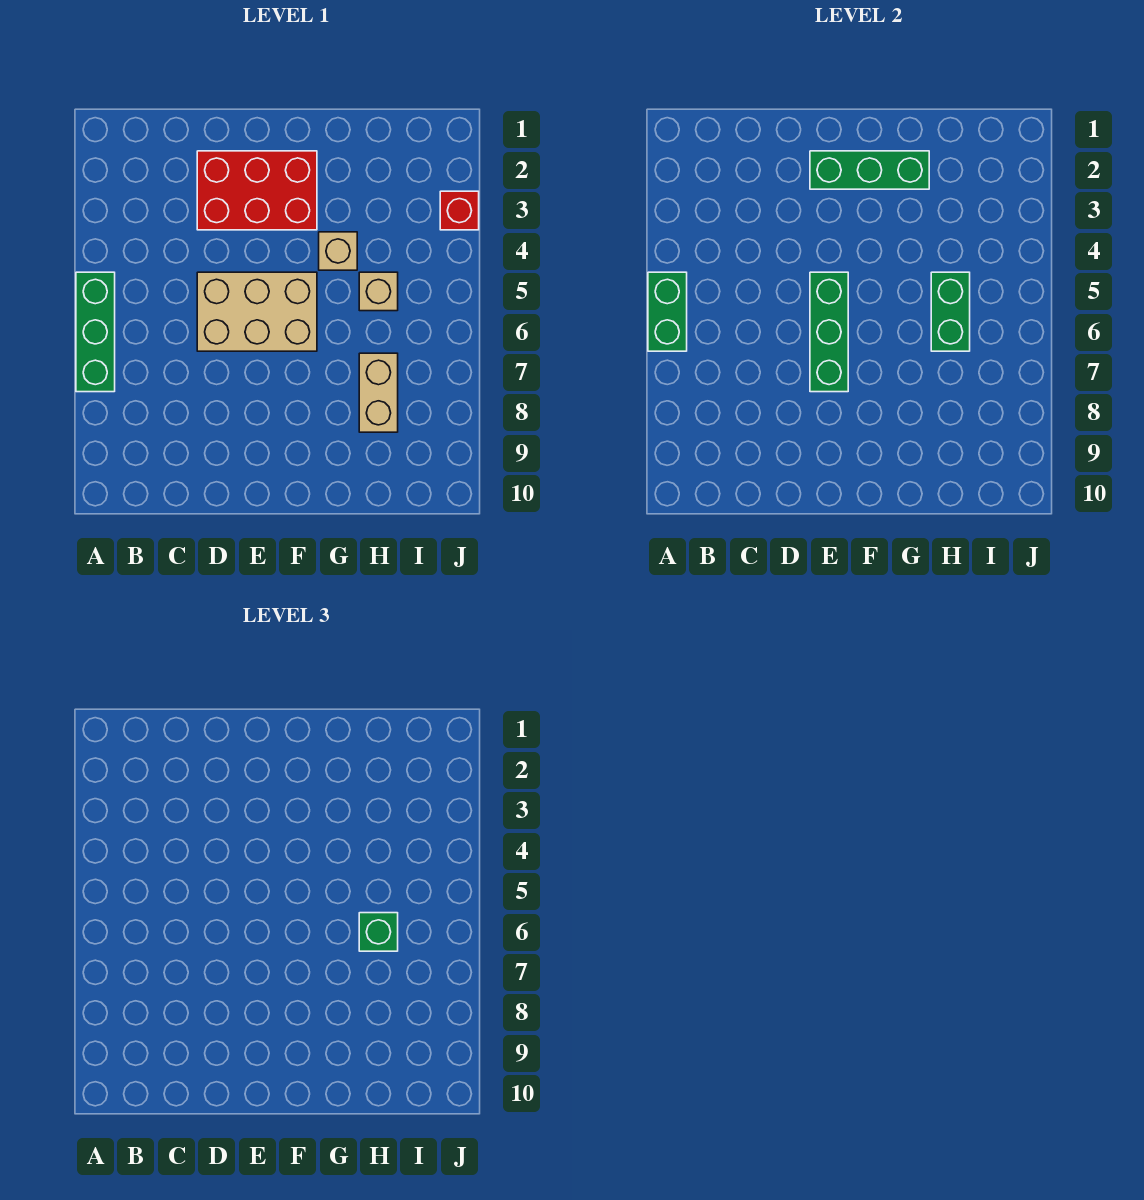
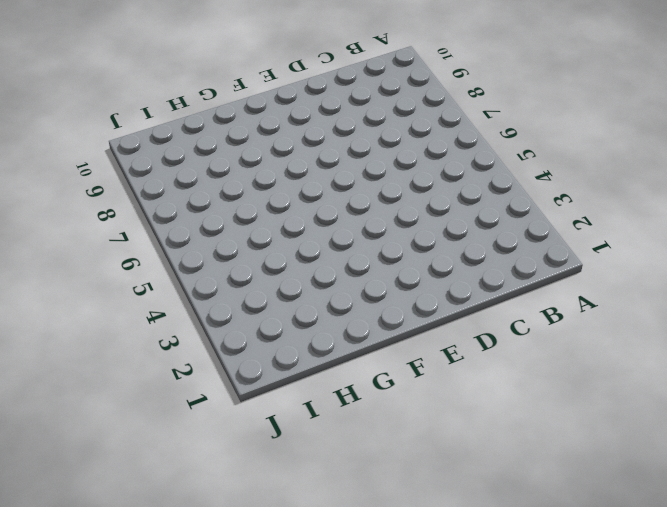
none -> green brick A5:A7 level 1
none -> red brick D2:F3 level 1
none -> tan brick D5:F6 level 1

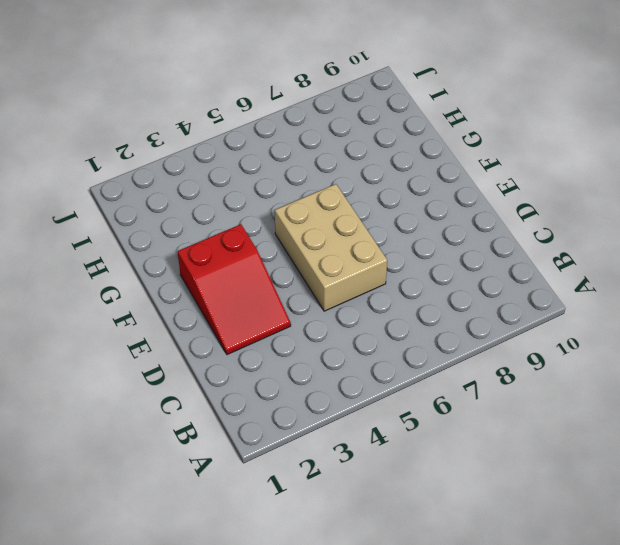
red slope D2:F3 level 1 top F -> red brick D2:F3 level 1
none -> green brick A5:A7 level 1
none -> tan brick G4 level 1
none -> tan brick H5 level 1

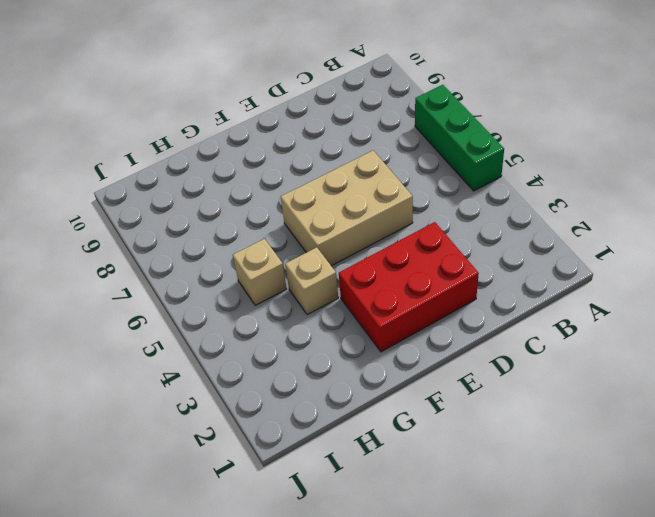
none -> tan brick H7:H8 level 1
none -> red brick J3 level 1
none -> green brick A5:A6 level 2

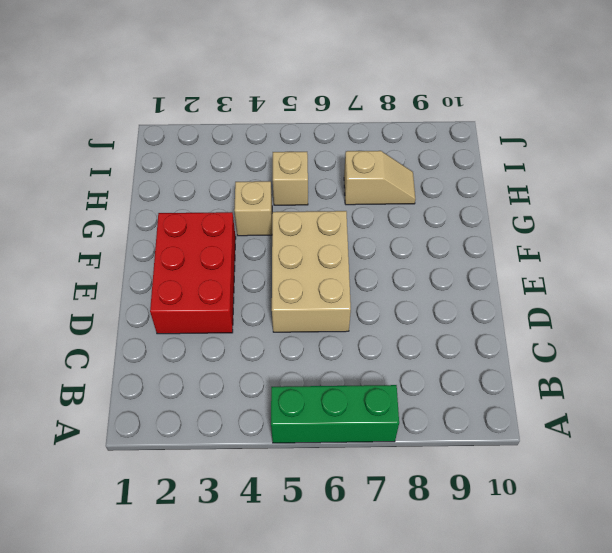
tan slope H7:H8 level 1 top 7 -> tan brick H7:H8 level 1
none -> red brick J3 level 1
none -> green brick A5:A6 level 2
none -> green brick E2:G2 level 2

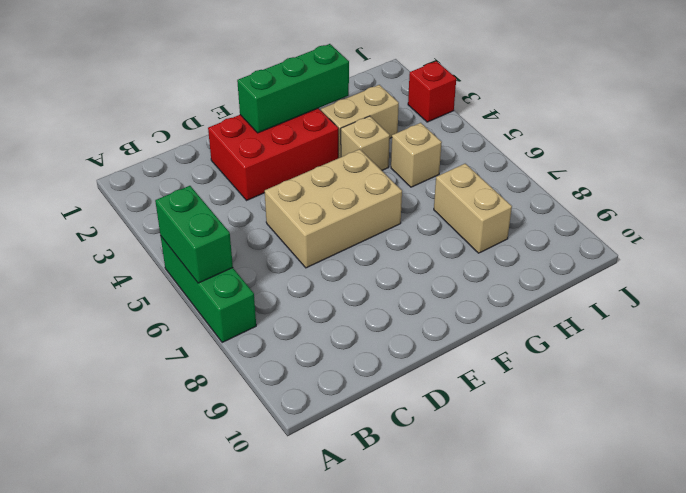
tan brick G3:H3 level 1 -> none
none -> green brick E5:E7 level 2
none -> green brick H5:H6 level 2
none -> green brick H6 level 3

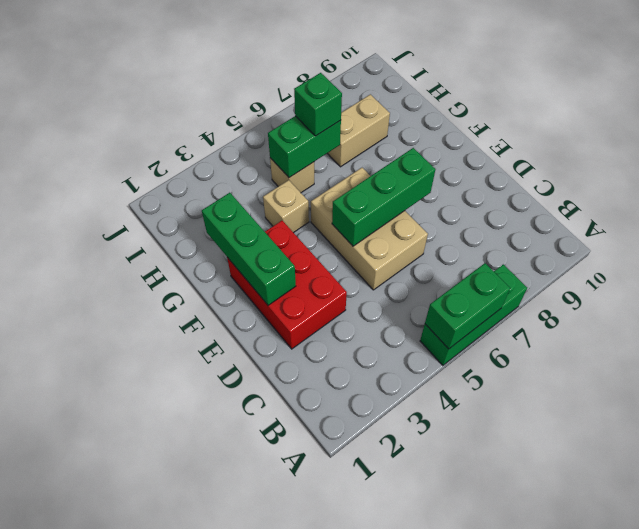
none -> red brick J3 level 1

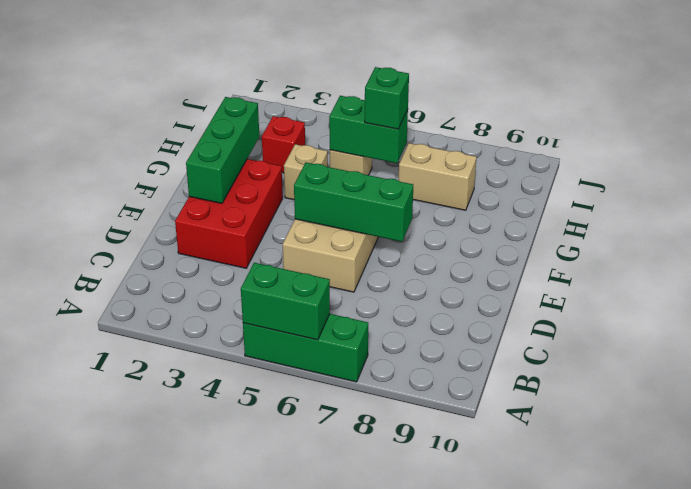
red brick H3 level 1 -> red brick J3 level 1

